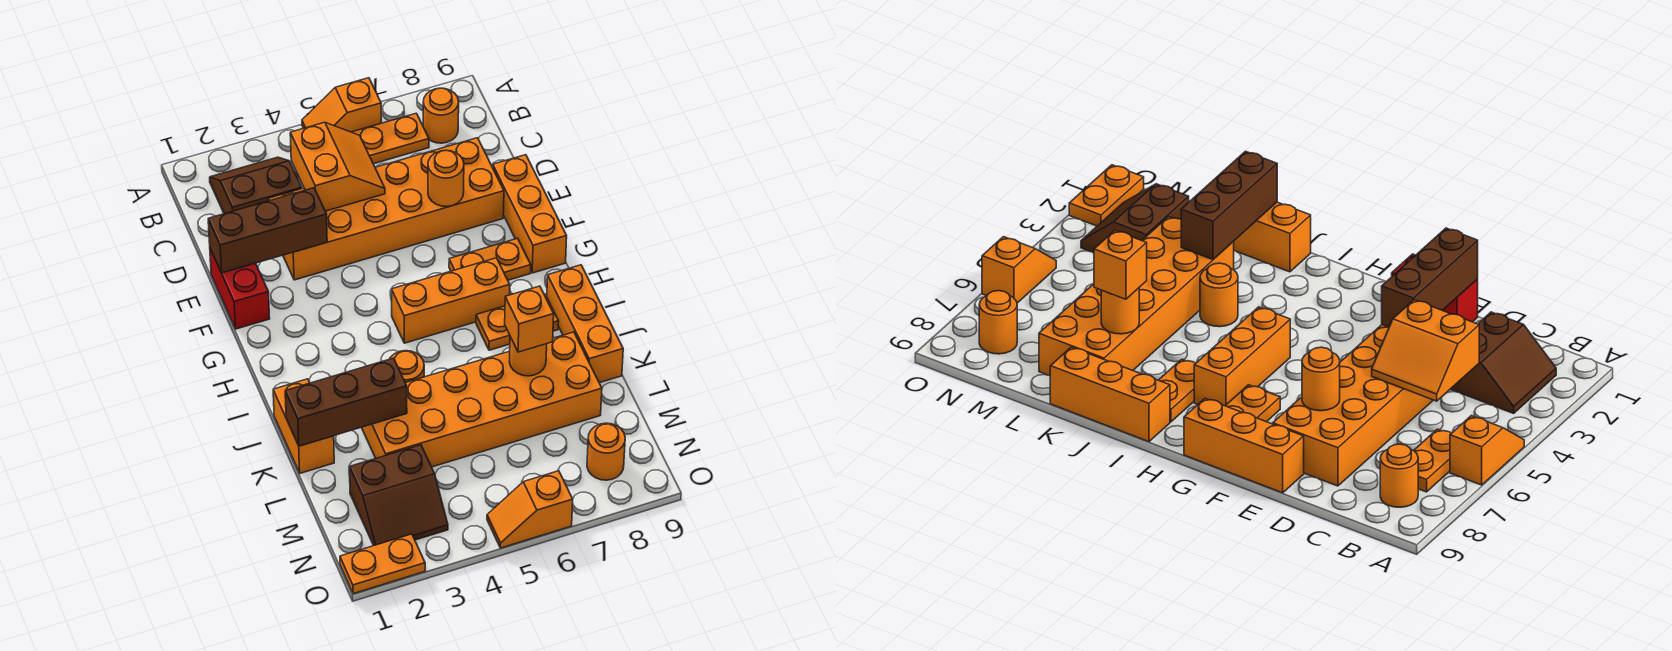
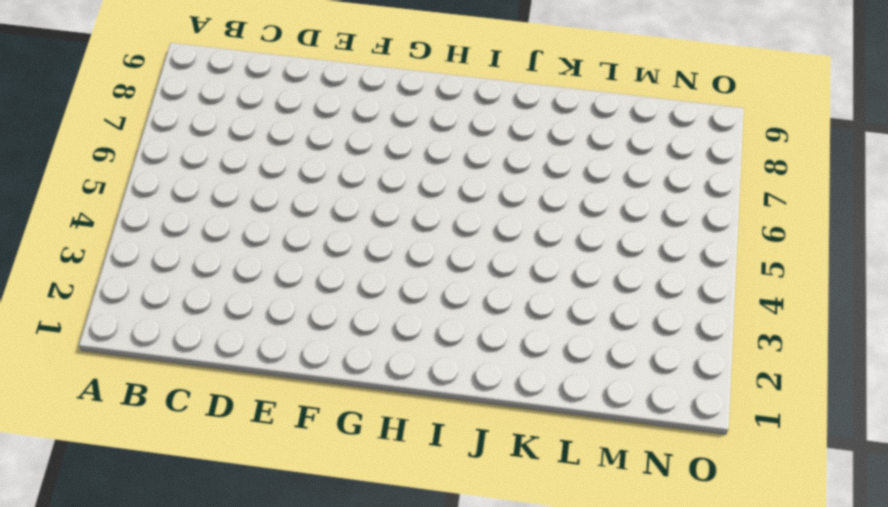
none -> orange slope A5:A6 level 1 top 6
none -> brown slope B2:C3 level 1 top C
none -> orange plate B6:B7 level 1

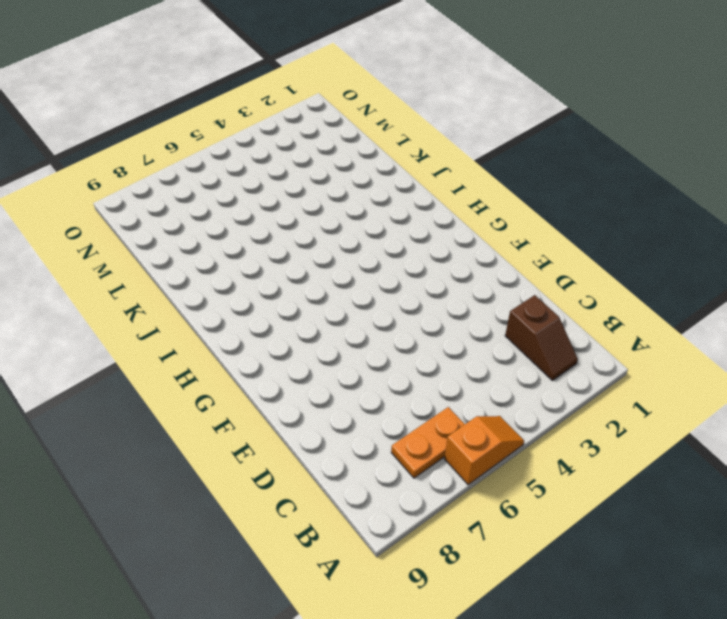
brown slope B2:C2 level 1 top C -> brown slope B2:C3 level 1 top C
none -> orange round brick B8 level 1
none -> orange brick D3:E8 level 1
none -> red brick E1:F1 level 1

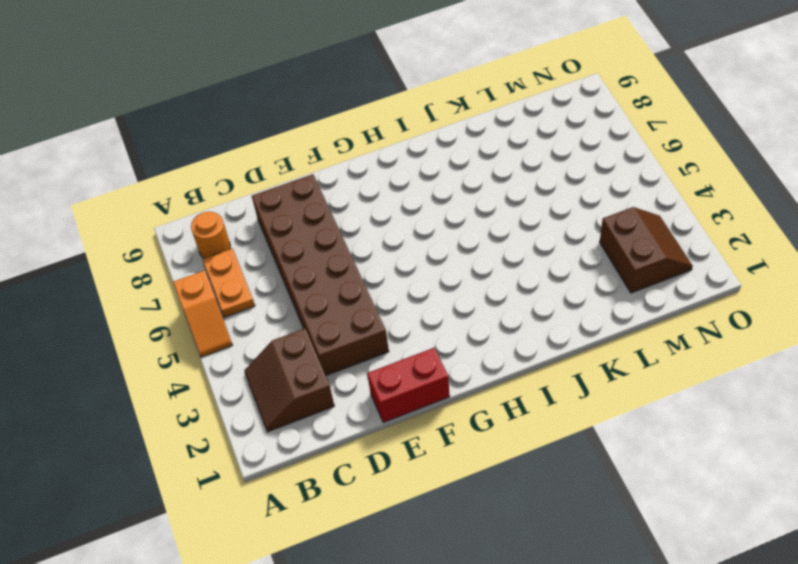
brown brick D3:E8 level 1 -> orange brick D3:E8 level 1
none -> orange brick E9:G9 level 1
none -> orange plate G7:G8 level 1
none -> orange brick H5:H7 level 1

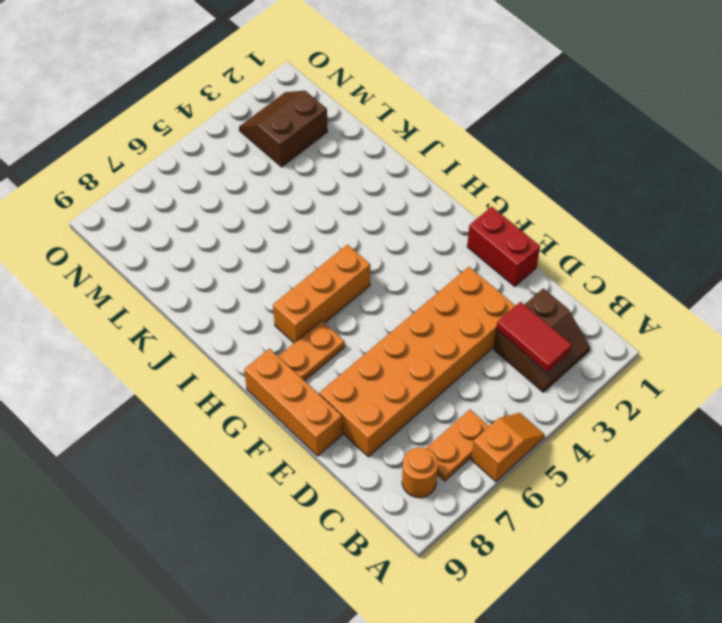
red tile B3:C3 level 2 -> none
none -> orange plate I7:I8 level 1
none -> orange brick I9:K9 level 1
none -> orange brick J1:K1 level 1

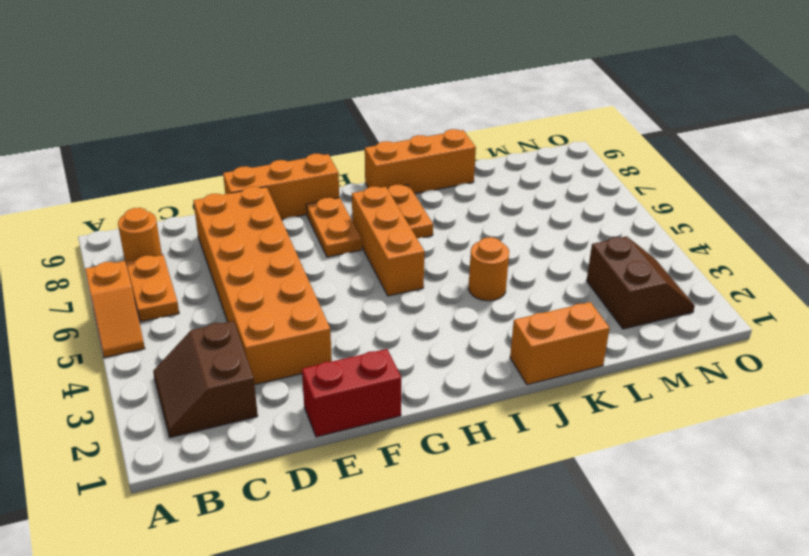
none -> orange brick K3:L8 level 1
none -> orange round brick N8 level 1
none -> orange plate O1:O2 level 1

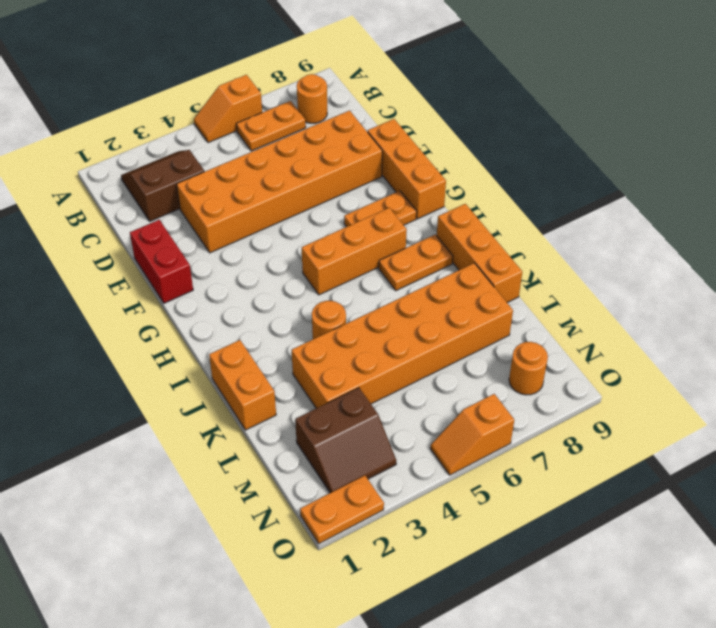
none -> orange slope C4:D5 level 2 top 4
none -> brown brick E1:E3 level 2
none -> orange round brick E7 level 2

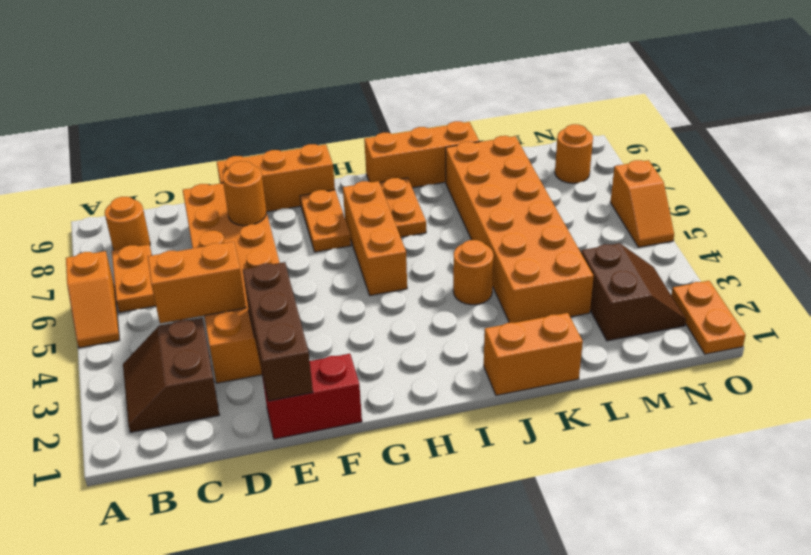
none -> brown brick K1:K3 level 2
none -> orange round brick K7 level 2
none -> orange brick K7 level 3

